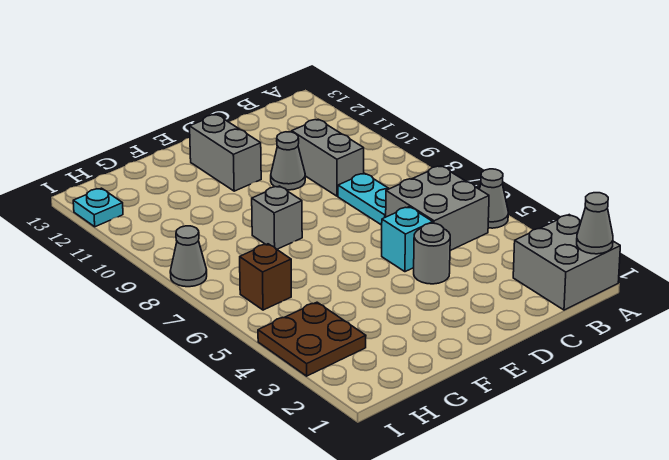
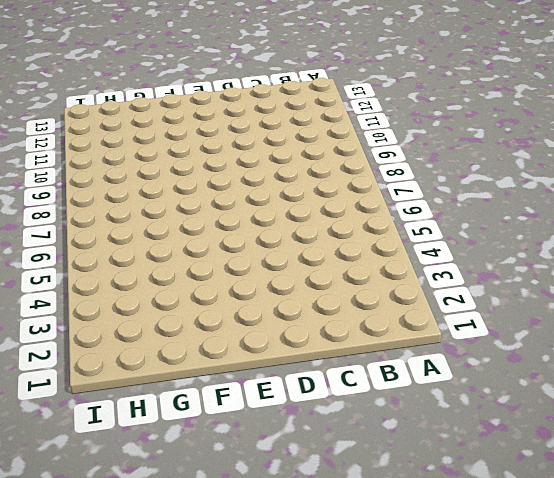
none -> grey brick A1:B2 level 1
none -> grey cone A5 level 1
none -> grey brick B5:C6 level 1

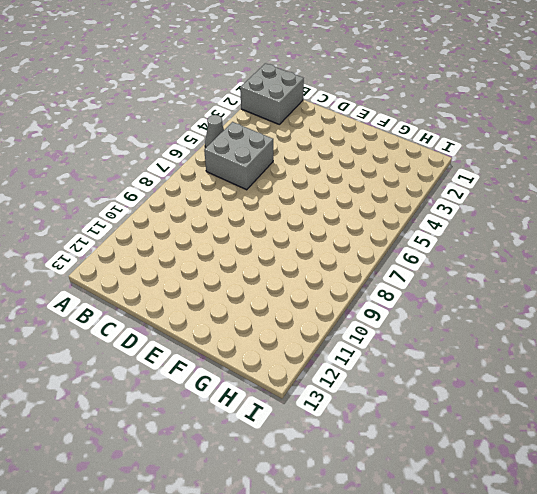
none -> cyan plate C7:C8 level 1
none -> grey brick C9:C10 level 1
none -> grey round brick D4 level 1

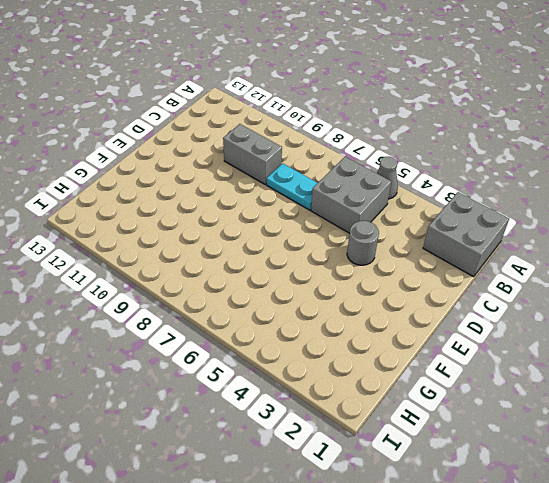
none -> cyan brick D5 level 1
none -> grey cone D10 level 1
none -> grey brick E11:E12 level 1

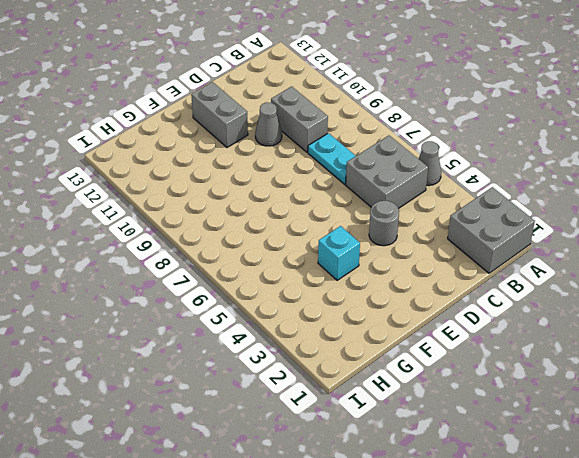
cyan brick F4 level 1 -> cyan brick D5 level 1
none -> grey brick F8 level 1
none -> brown plate H3:I4 level 1
none -> brown brick H6 level 1

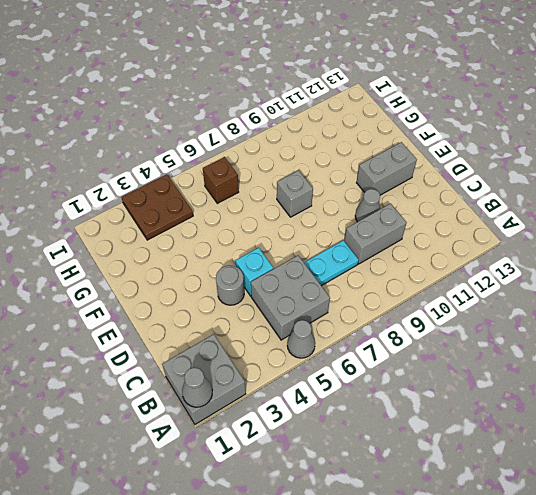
none -> grey cone I8 level 1
none -> cyan plate I12 level 1

